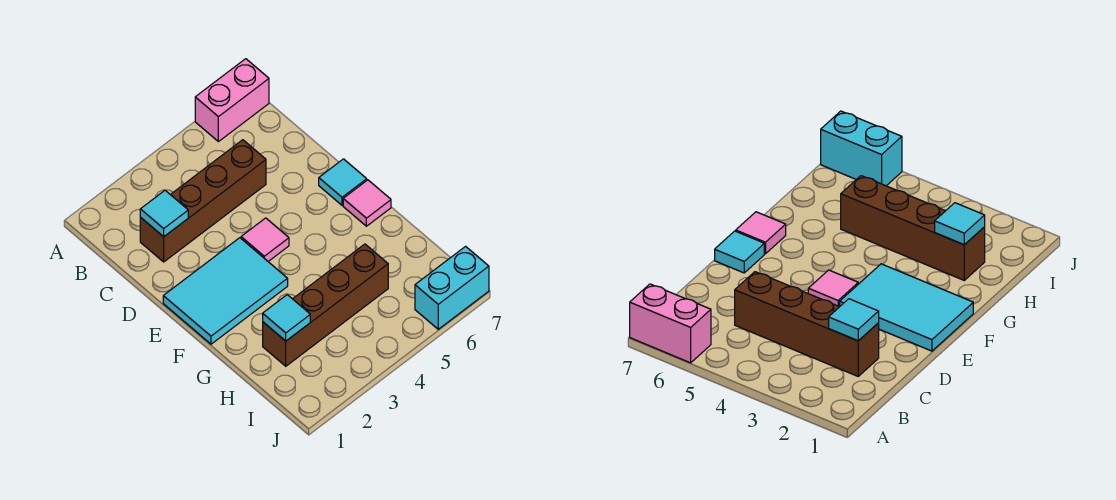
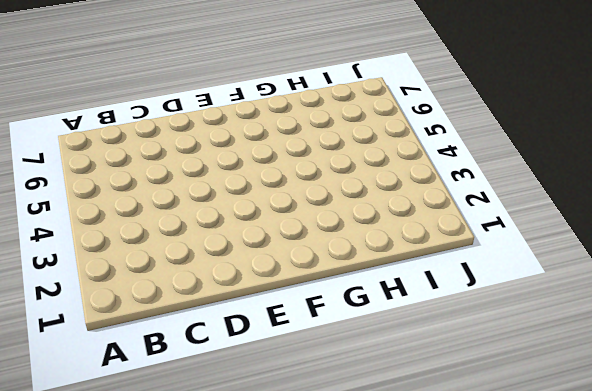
none -> pink brick A6:A7 level 1
none -> brown brick C2:C5 level 1

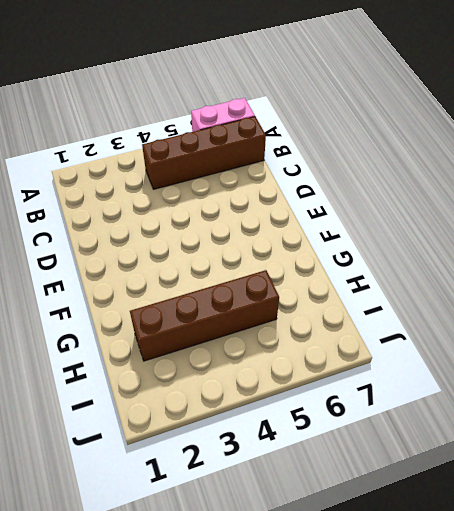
brown brick B4:B7 level 1 -> brown brick C2:C5 level 1
none -> cyan tile E1:F3 level 1
none -> pink tile E4 level 1

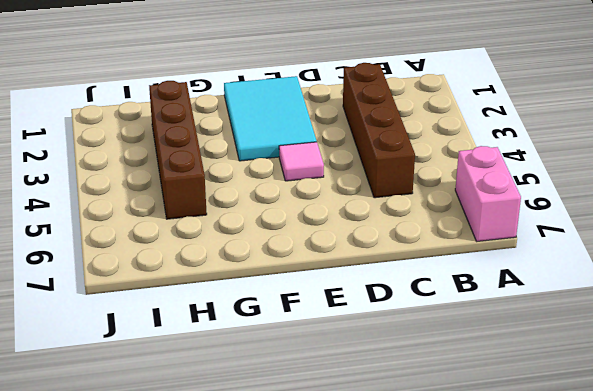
none -> cyan tile E7 level 1
none -> pink tile F7 level 1

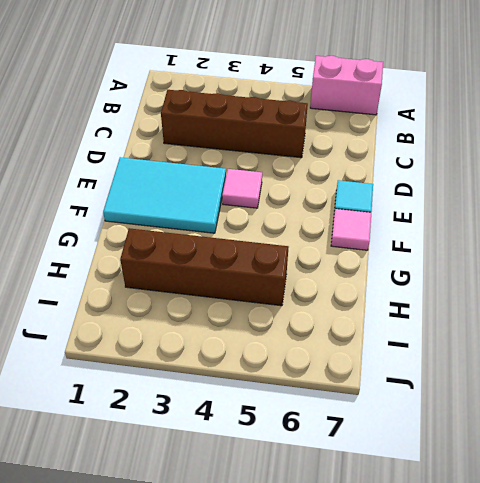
none -> cyan brick J6:J7 level 1
none -> cyan tile C2 level 2

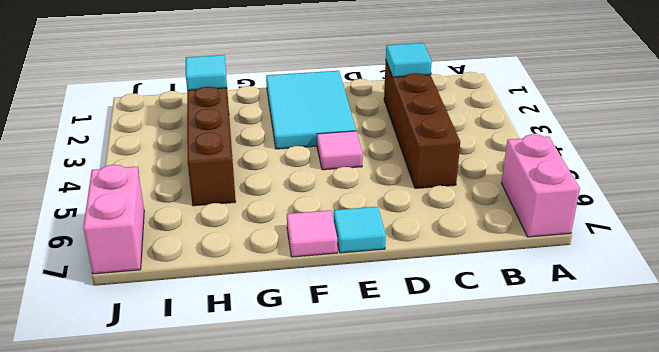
pink brick J6:J7 level 1 -> cyan brick J6:J7 level 1

